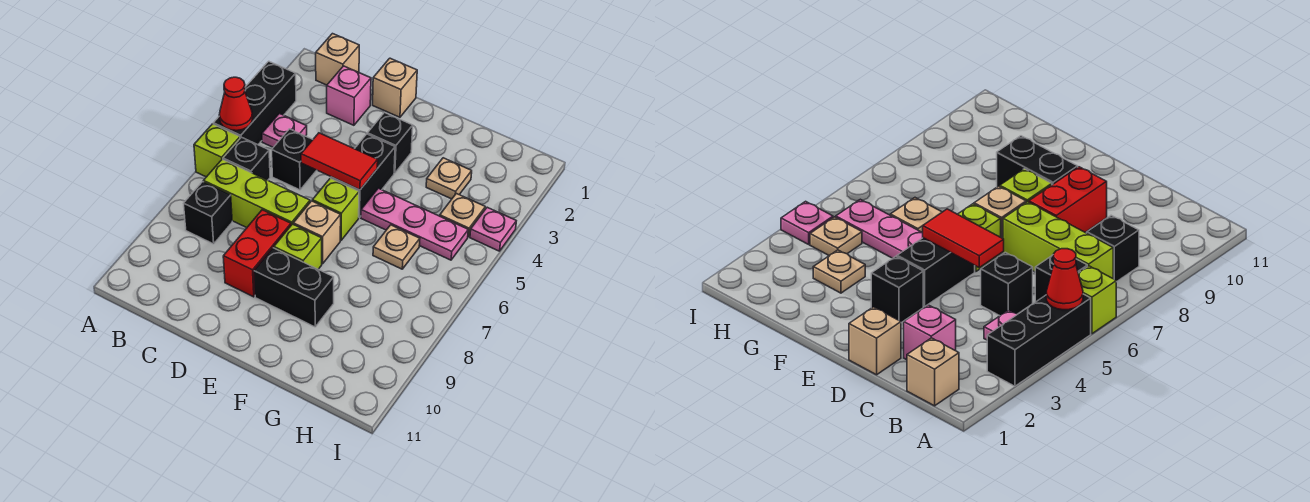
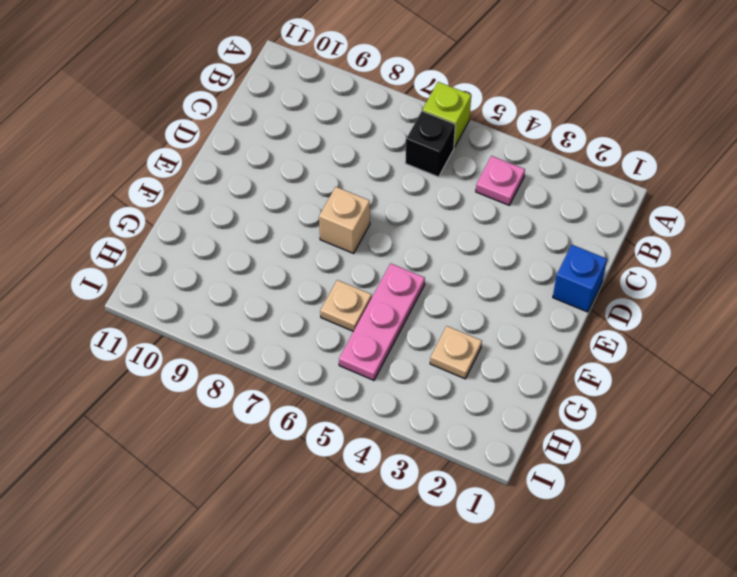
blue brick D1 level 1 -> tan brick D1 level 1
none -> black brick A3:A5 level 1
none -> tan brick B1 level 1
none -> lime brick B7:D7 level 1

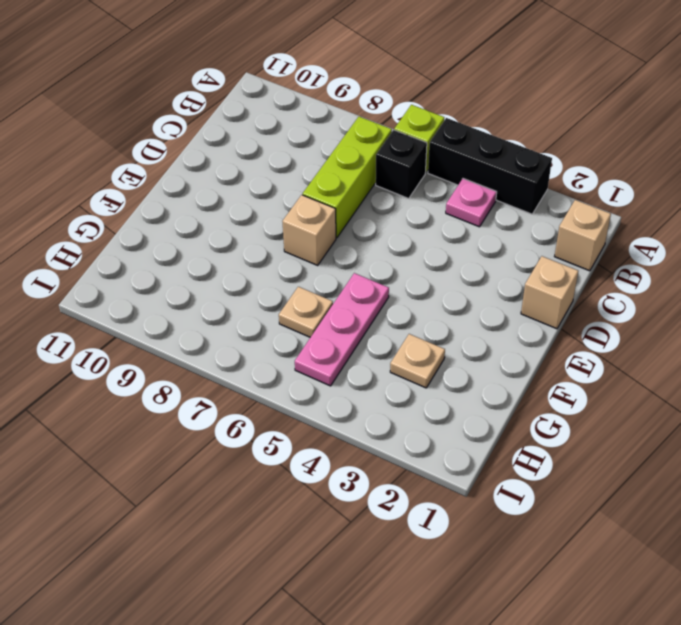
none -> black brick B8 level 1
none -> pink brick C2 level 1
none -> black brick C5 level 1

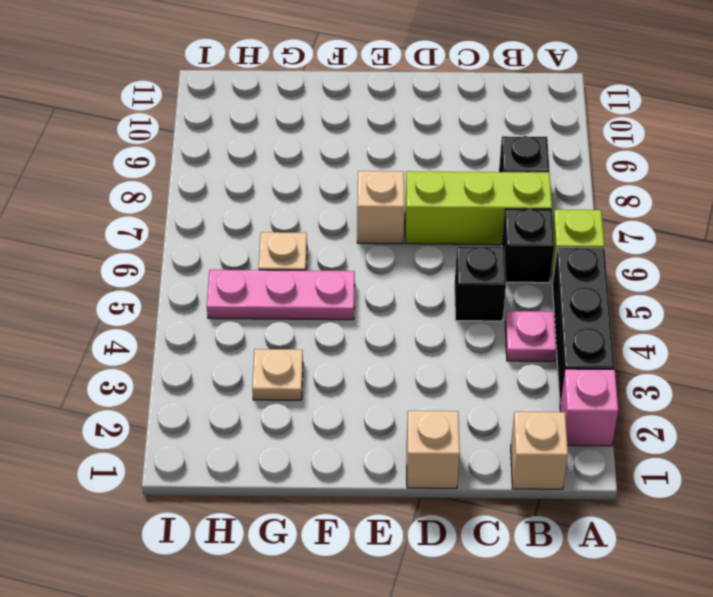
pink brick A2 level 1 -> pink brick C2 level 1
none -> red brick D8:D9 level 1
none -> black brick E3 level 1
none -> black brick E4:E5 level 1

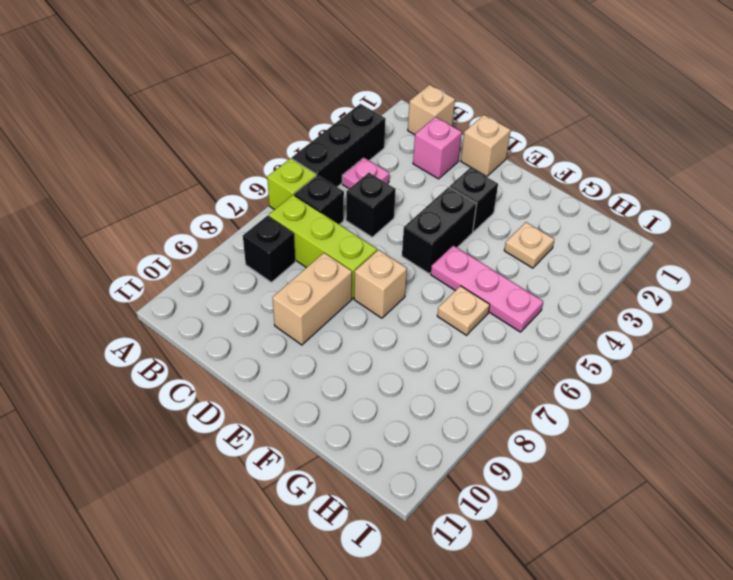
tan brick D8:D9 level 1 -> red brick D8:D9 level 1
none -> lime brick E6 level 1
none -> lime brick E8 level 1
none -> black brick E9:F9 level 1

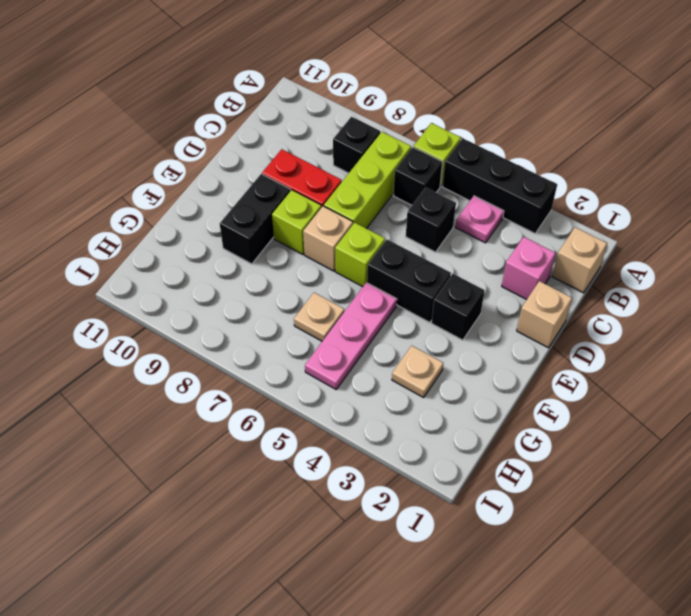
none -> tan plate H4 level 1
none -> pink plate I4 level 1
none -> red cone A5 level 2

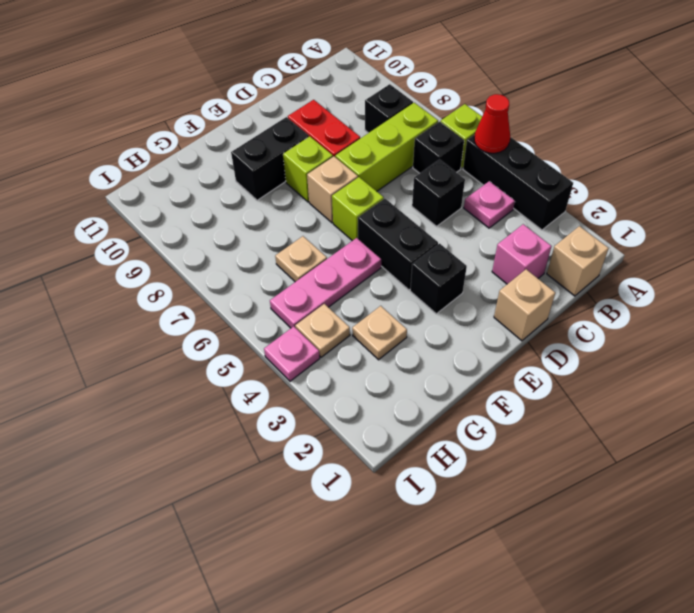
none -> red tile D5:E5 level 2

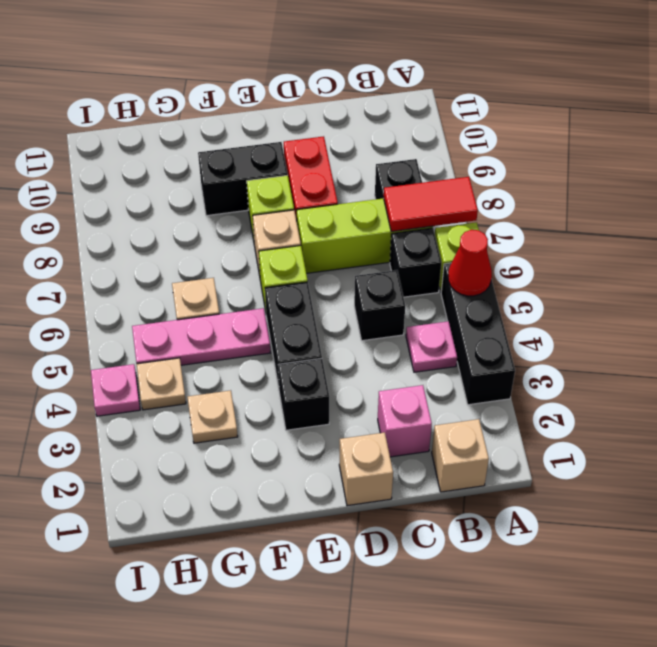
red tile A7:B7 level 2 -> red tile D5:E5 level 2

